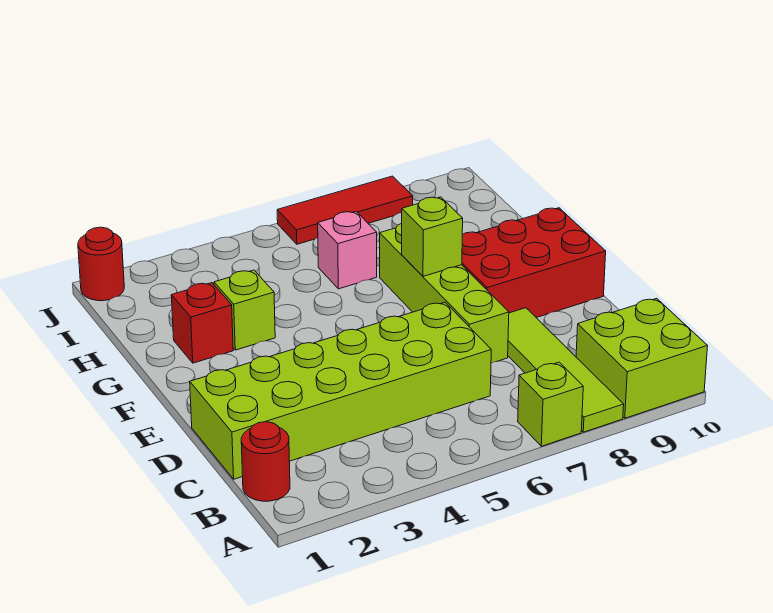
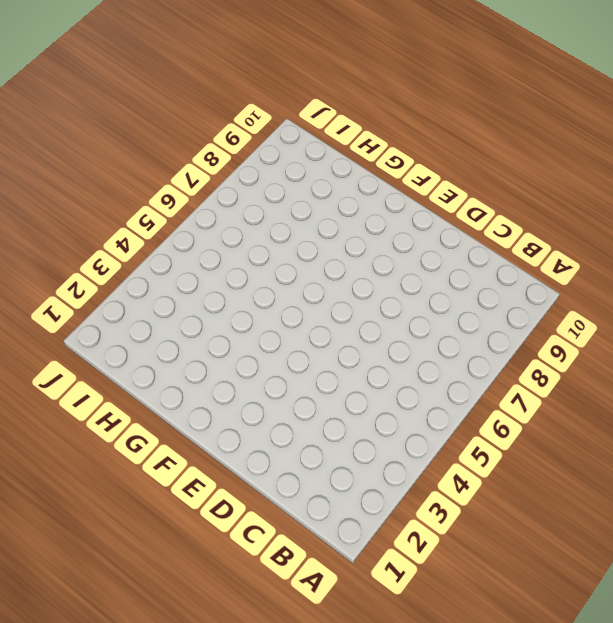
none -> lime brick A7 level 1
none -> lime tile A8:D8 level 1
none -> lime brick A9:B10 level 1

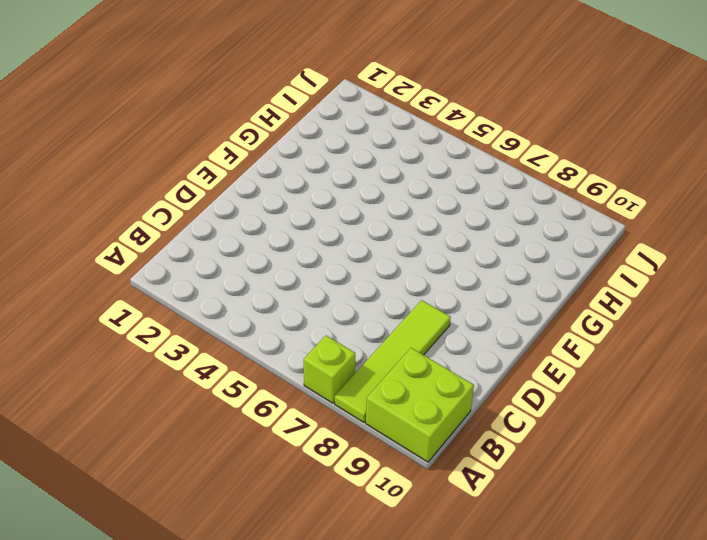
none -> red round brick B1 level 1
none -> lime brick C1:D6 level 1
none -> lime brick D7:G7 level 1

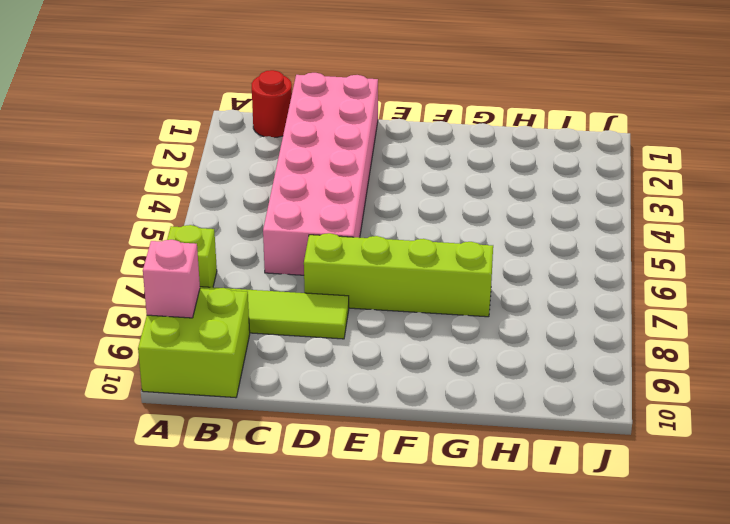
pink brick A9 level 2 -> pink brick H6 level 1
pink brick C1:D6 level 1 -> lime brick C1:D6 level 1
none -> red brick E8:F10 level 1
none -> red brick G2 level 1
none -> lime brick G3 level 1

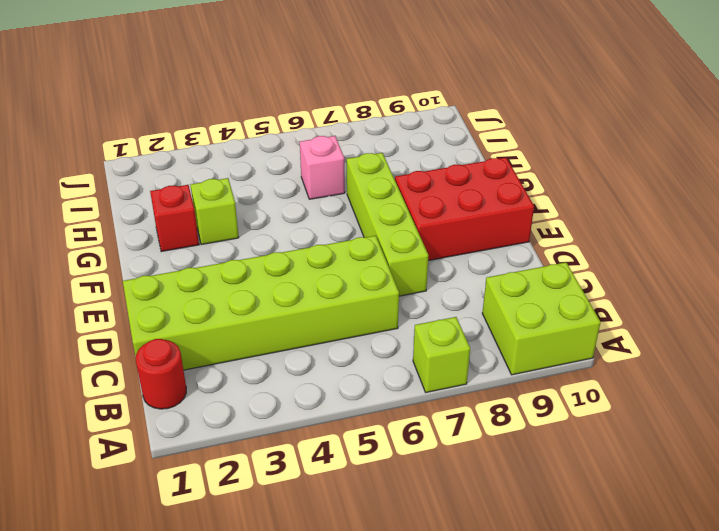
none -> lime tile A8:D8 level 1
none -> red round brick J1 level 1
none -> red tile J6:J8 level 1

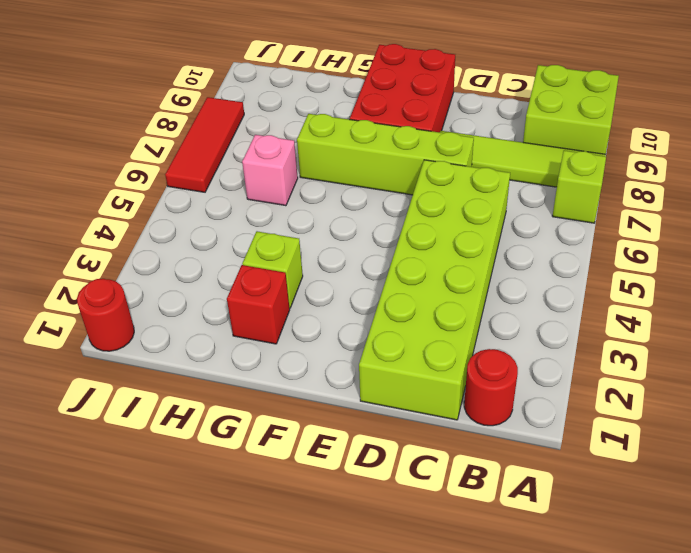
none -> lime brick F7 level 2

